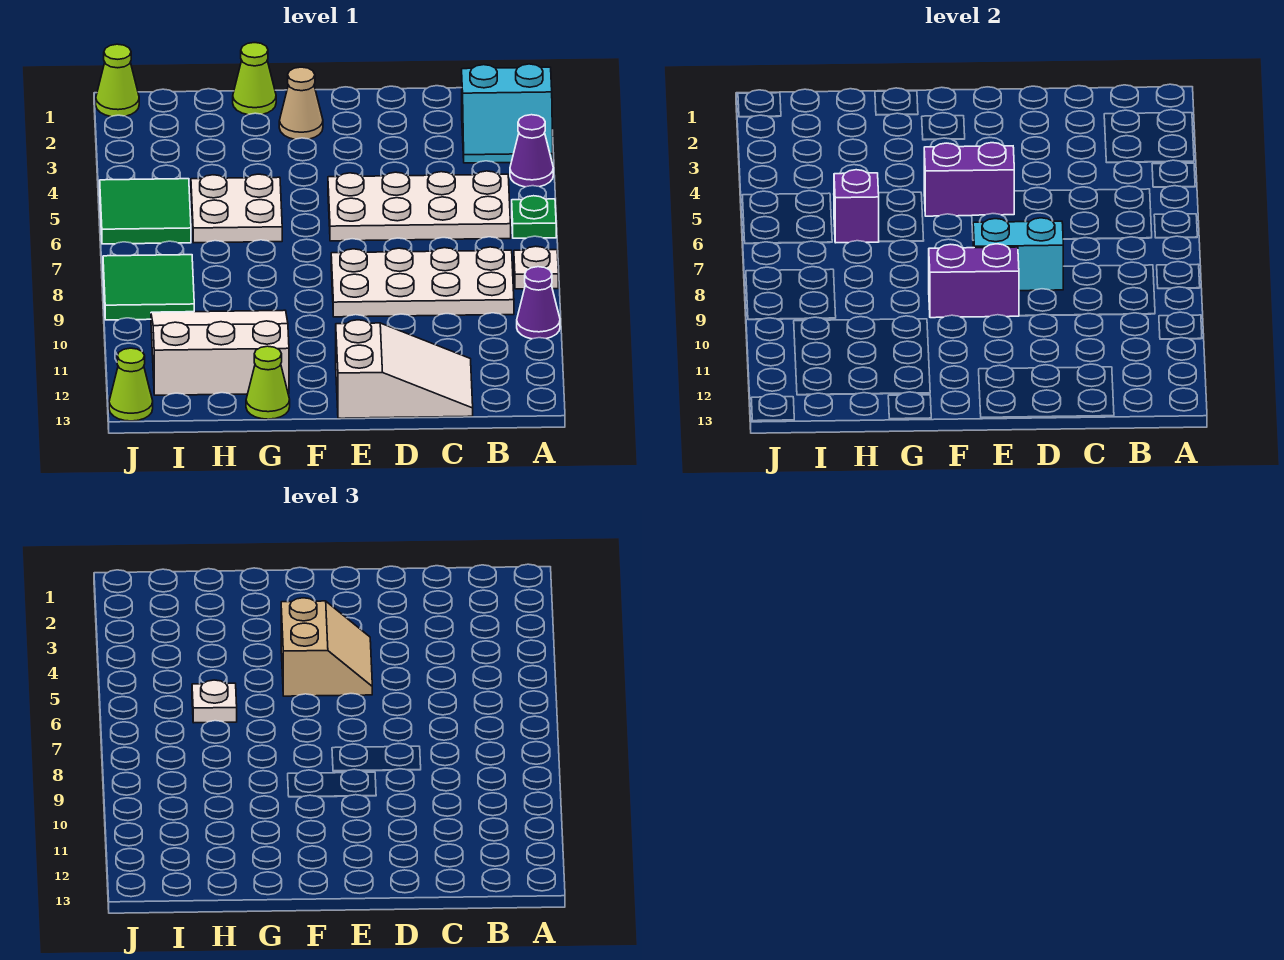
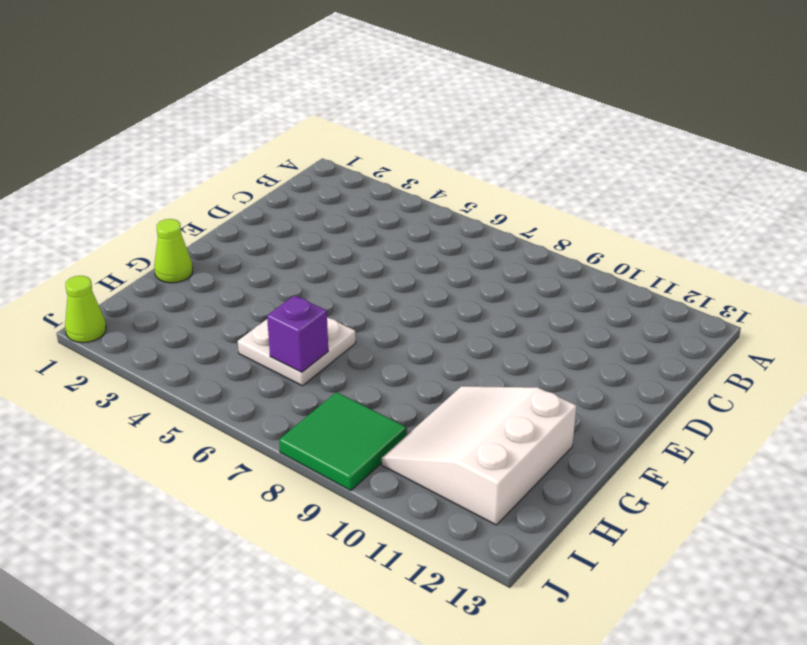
none -> cyan slope A2:B3 level 1 top 2
none -> purple cone A4 level 1
none -> green plate A6 level 1

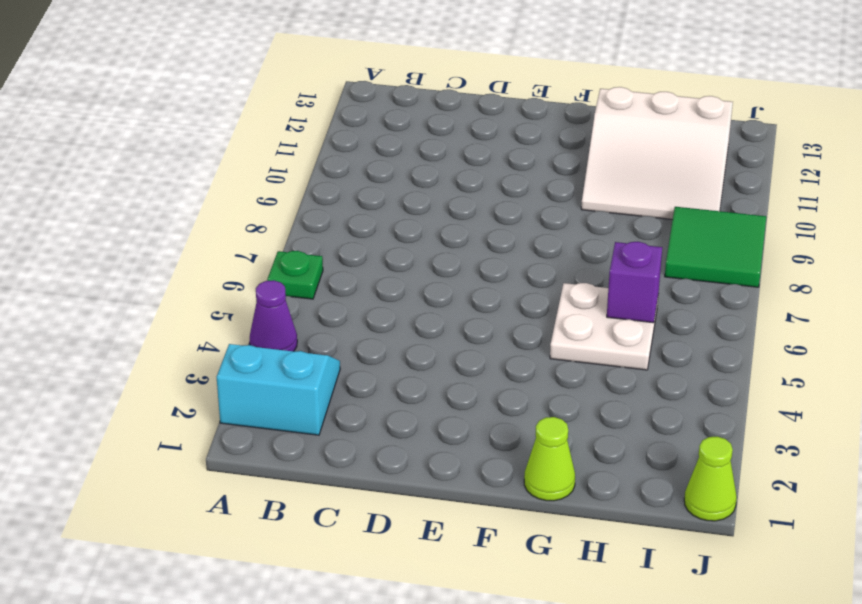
none -> white plate A8 level 1
none -> purple cone A10 level 1
none -> white plate B5:E6 level 1

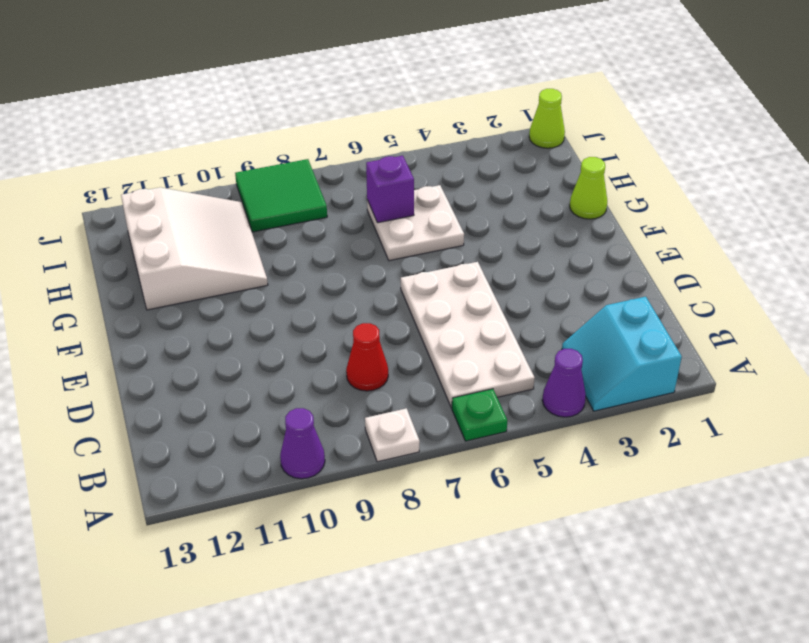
red cone C8 level 1 -> white plate B8:E9 level 1
none -> white slope C12:E13 level 1 top E
none -> tan cone F2 level 1
none -> lime cone G13 level 1

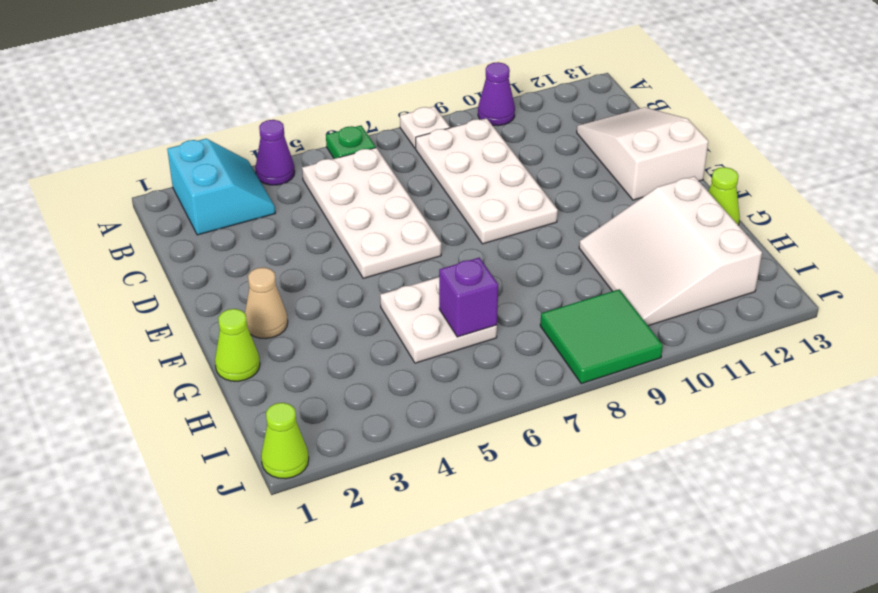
none -> green tile I5:J6 level 1
none -> lime cone J13 level 1
none -> cyan brick D8:E8 level 2

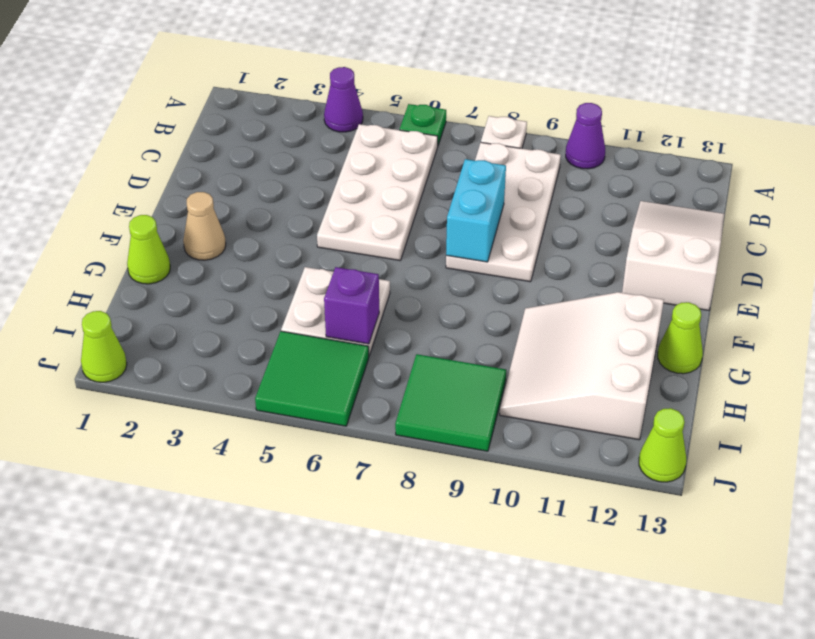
none -> cyan slope A2:B3 level 1 top 2
none -> purple brick E5:F5 level 2
none -> purple brick E9:F9 level 2

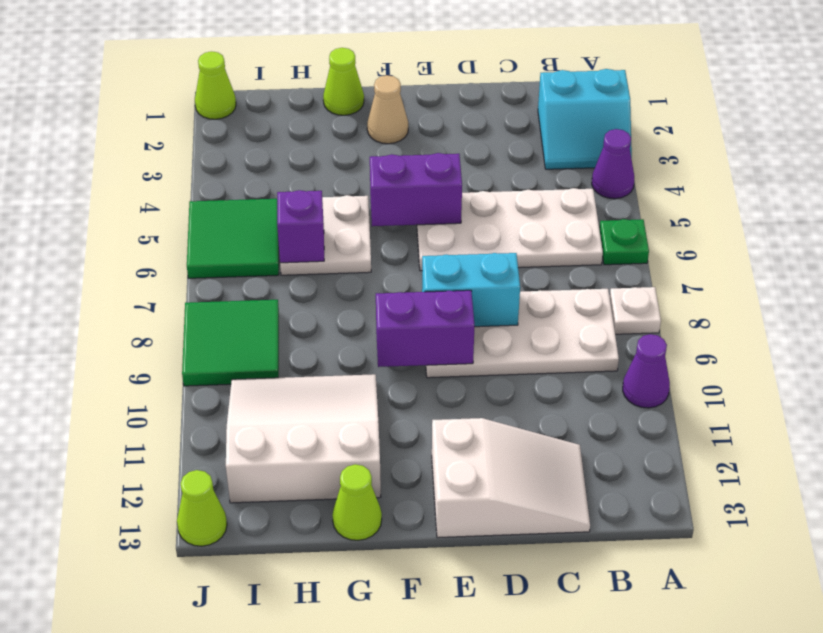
none -> tan slope E4:F5 level 3 top F
none -> white plate H6 level 3

